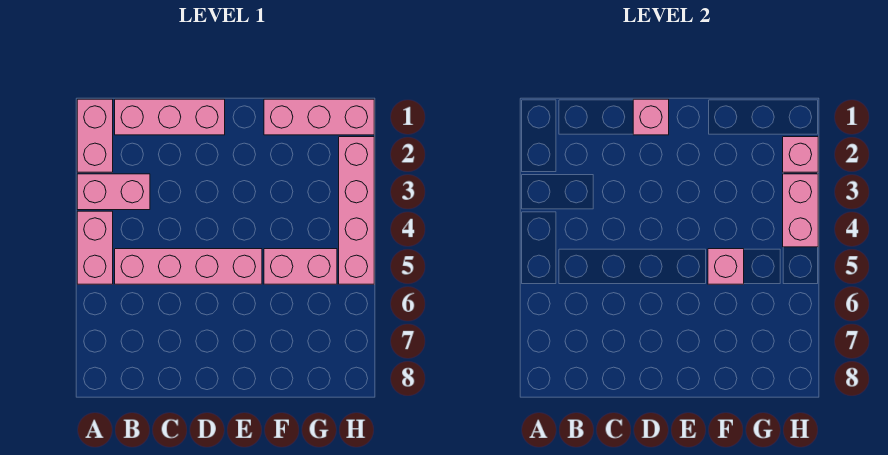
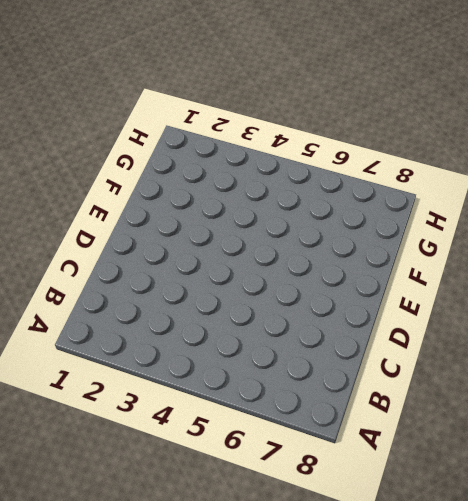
none -> pink brick A1:A2 level 1
none -> pink brick A3:B3 level 1
none -> pink brick A4:A5 level 1

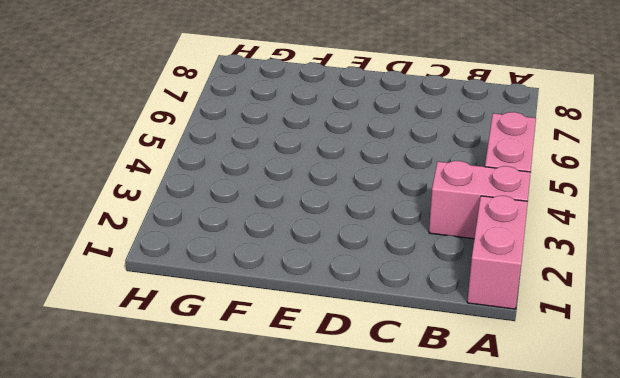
none -> pink brick B1:D1 level 1
none -> pink brick B5:E5 level 1
none -> pink brick F1:H1 level 1

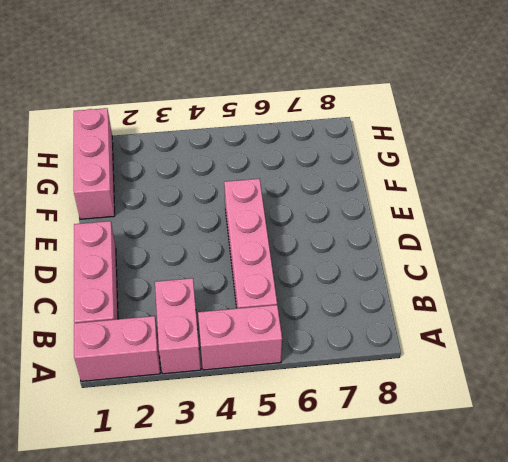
none -> pink brick F5:G5 level 1
none -> pink brick H2:H5 level 1
none -> pink brick D1 level 2

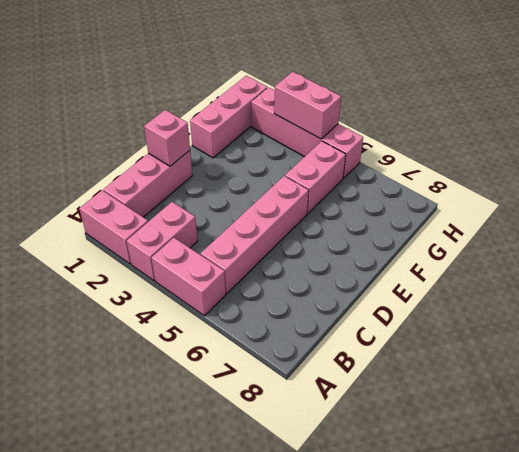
none -> pink brick F5 level 2
none -> pink brick H2 level 2

